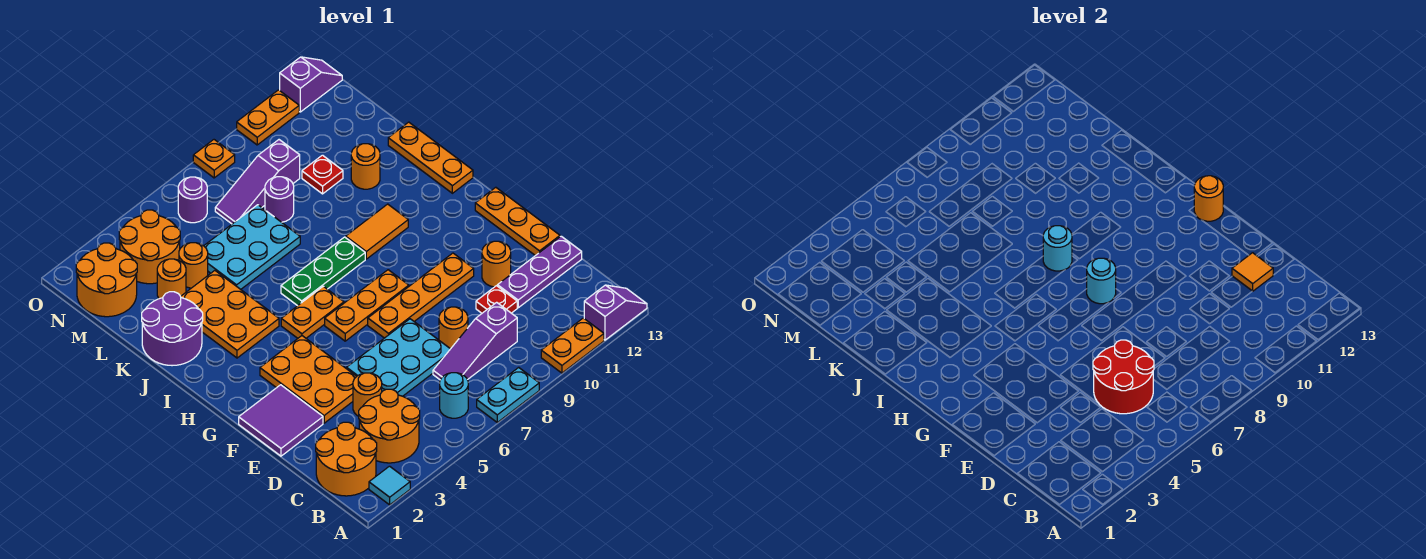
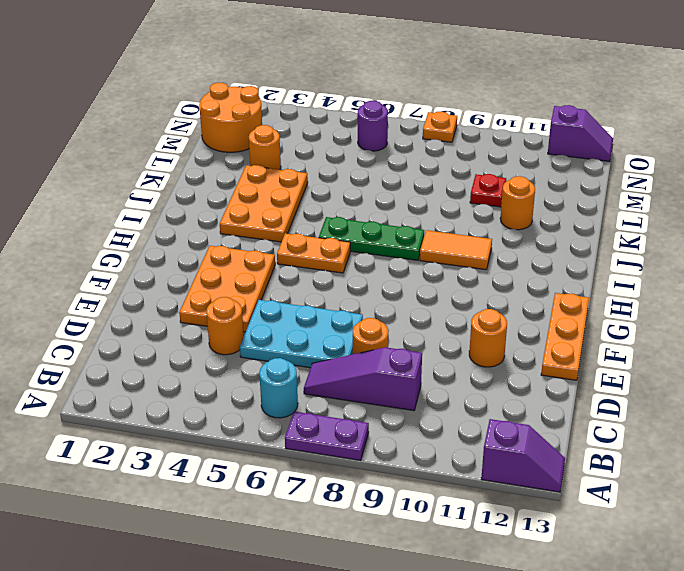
purple plate A7:A8 level 1 -> cyan plate A7:A8 level 1
none -> cyan tile A2 level 1
none -> orange plate A10:A11 level 1
none -> orange round brick B1:C2 level 1
none -> orange round brick B3:C4 level 1

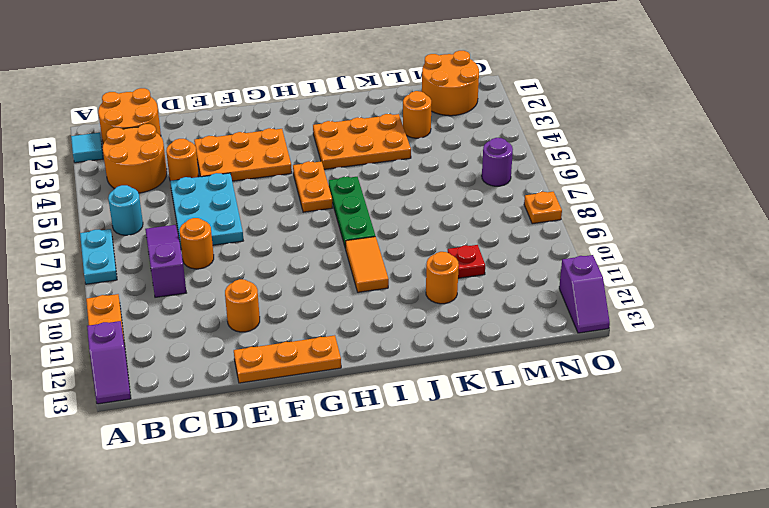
none -> red plate D10 level 1
none -> purple plate D11:D13 level 1
none -> purple tile E1:F2 level 1
none -> orange plate F7:F10 level 1

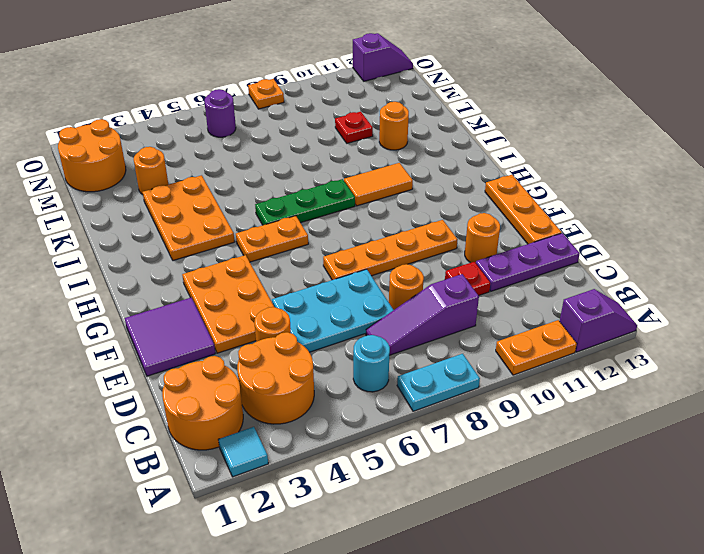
none -> orange plate G6:G8 level 1
none -> orange plate I13:K13 level 1
none -> purple round brick J1:K2 level 1
none -> cyan plate K5:L7 level 1

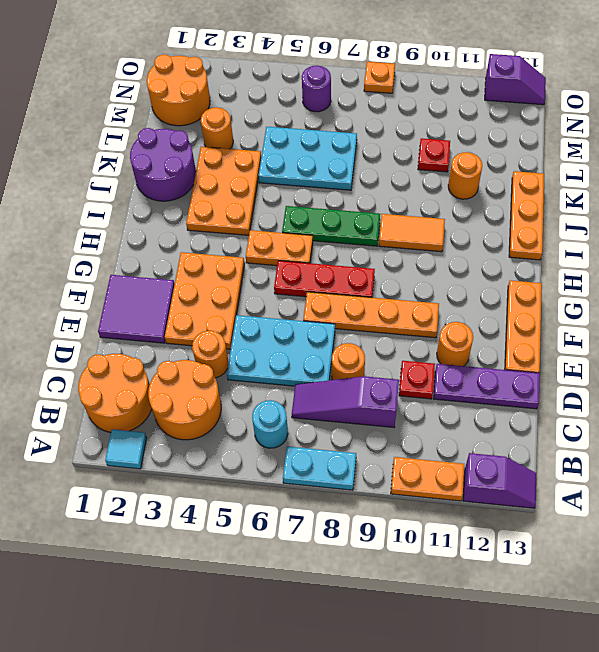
red plate G6:G8 level 1 -> orange plate G6:G8 level 1
none -> orange round brick L4 level 1
none -> purple round brick L8 level 1
none -> orange round brick M3:N4 level 1
none -> purple slope M7:M9 level 1 top 9

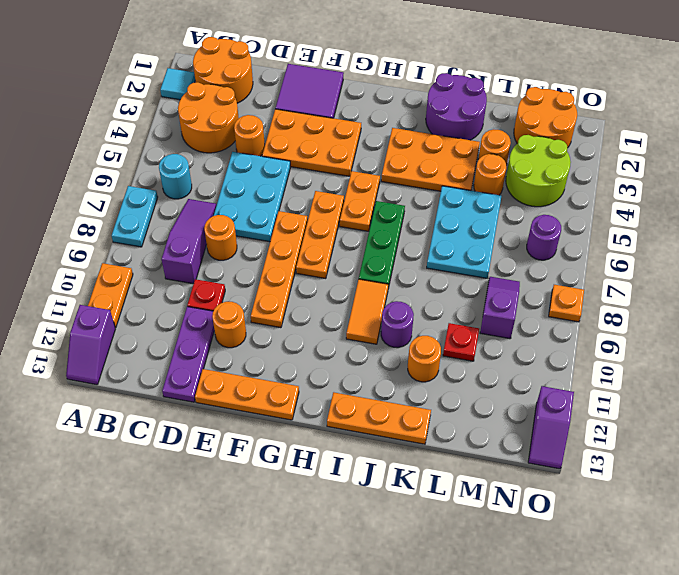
purple round brick J10 level 1 -> purple round brick L8 level 1
lime round brick M3:N4 level 1 -> orange round brick M3:N4 level 1
purple slope M8:M9 level 1 top 9 -> purple slope M7:M9 level 1 top 9
none -> orange plate O10:O11 level 1
none -> red round brick C5:D6 level 2
none -> orange tile D12 level 2
none -> cyan round brick G8 level 2

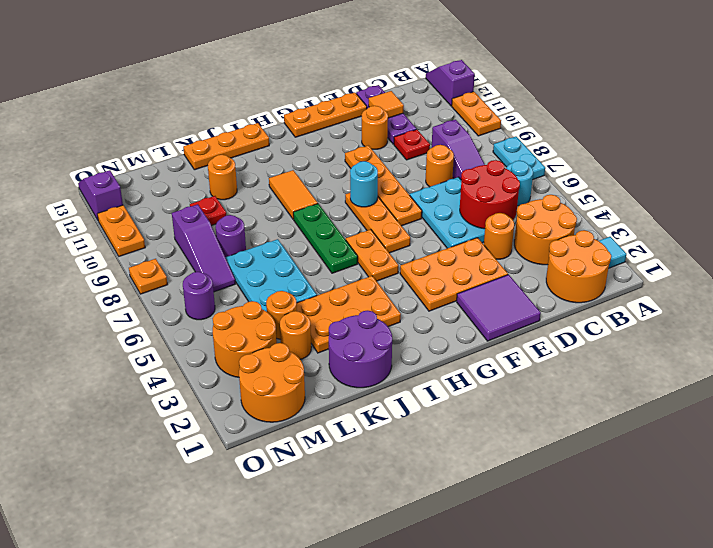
none -> orange round brick G13 level 2
none -> cyan round brick I8 level 2

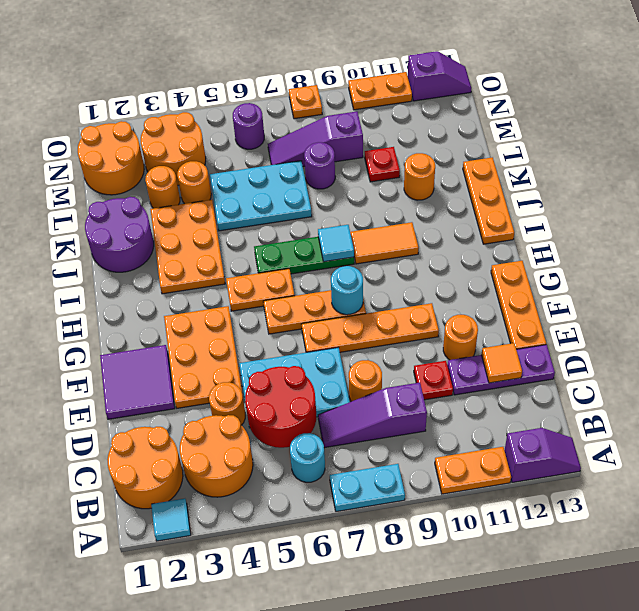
cyan tile I8 level 2 -> cyan round brick I8 level 2
none -> orange round brick G13 level 2

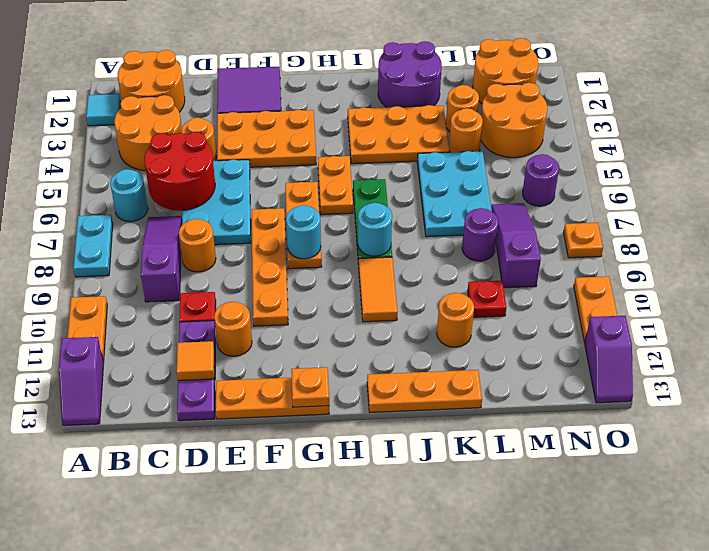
orange plate G13 level 2 -> orange round brick G13 level 2

